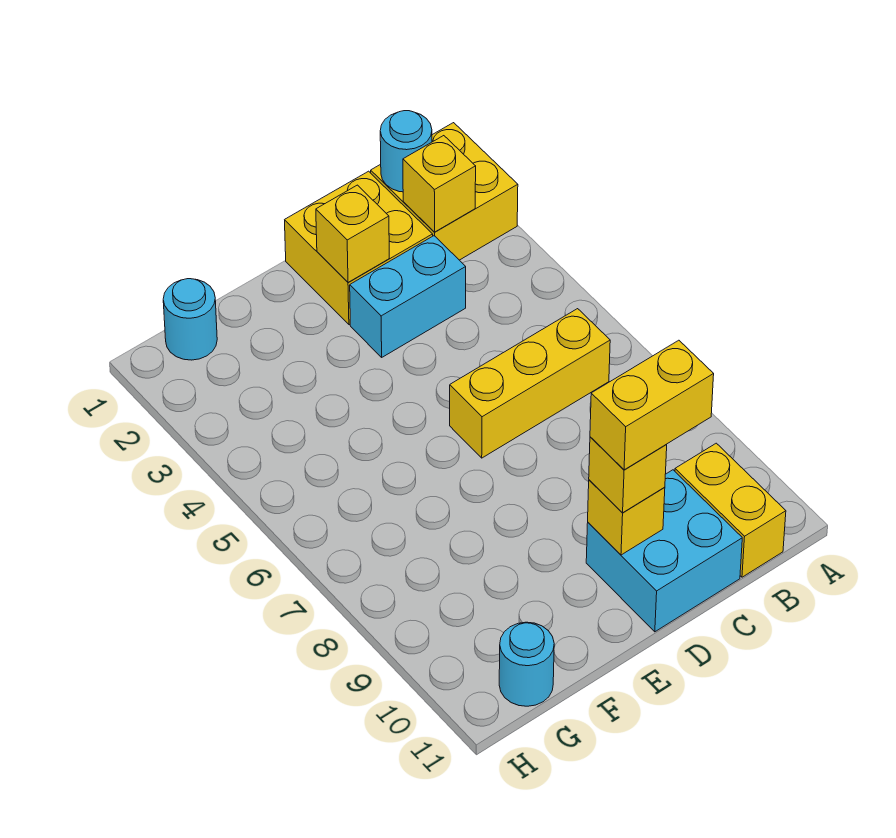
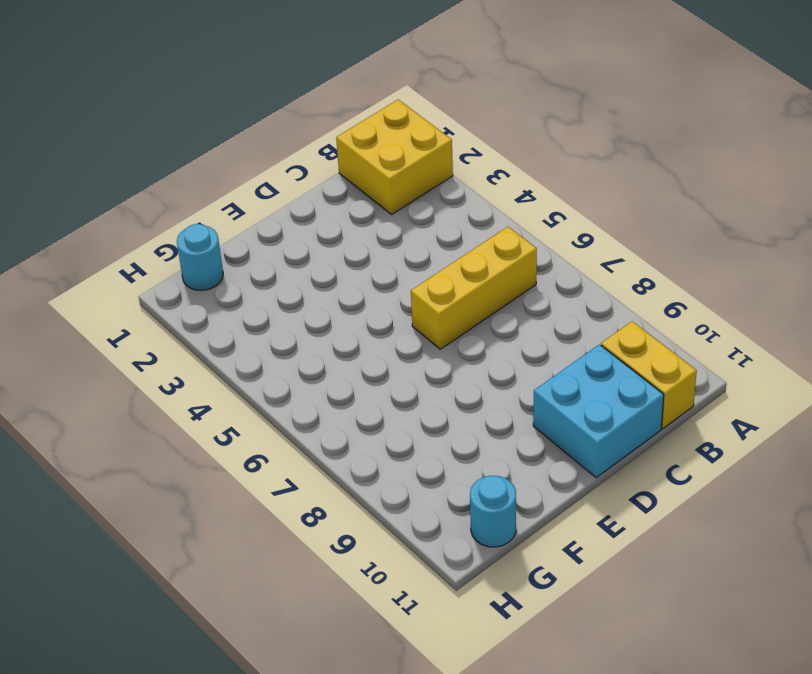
none -> yellow brick C1:D2 level 1
none -> cyan brick C3:D3 level 1
none -> cyan round brick B1 level 2

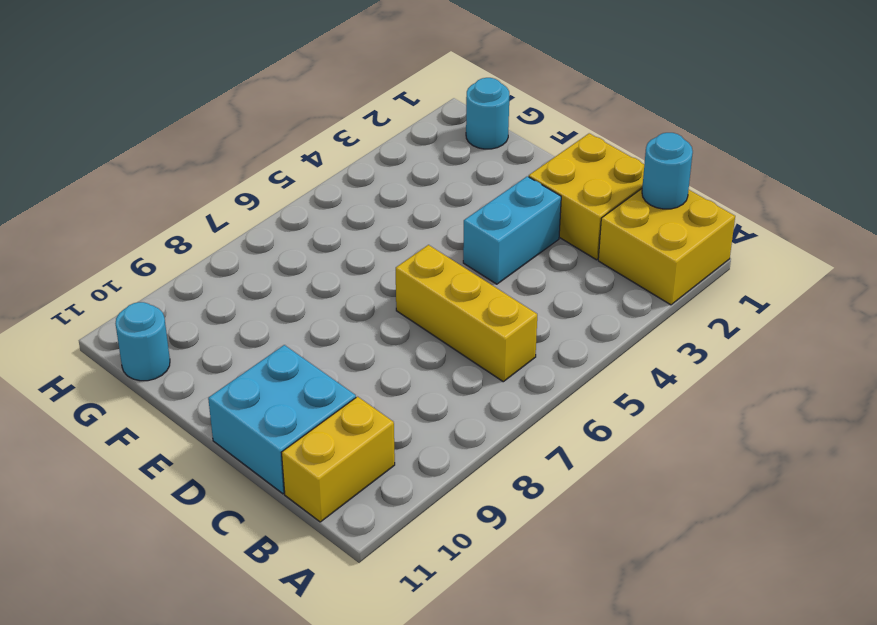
cyan brick D3:D4 level 1 -> cyan brick C3:D3 level 1
none -> yellow brick B2 level 2
none -> yellow brick D2 level 2
none -> yellow brick D10 level 2

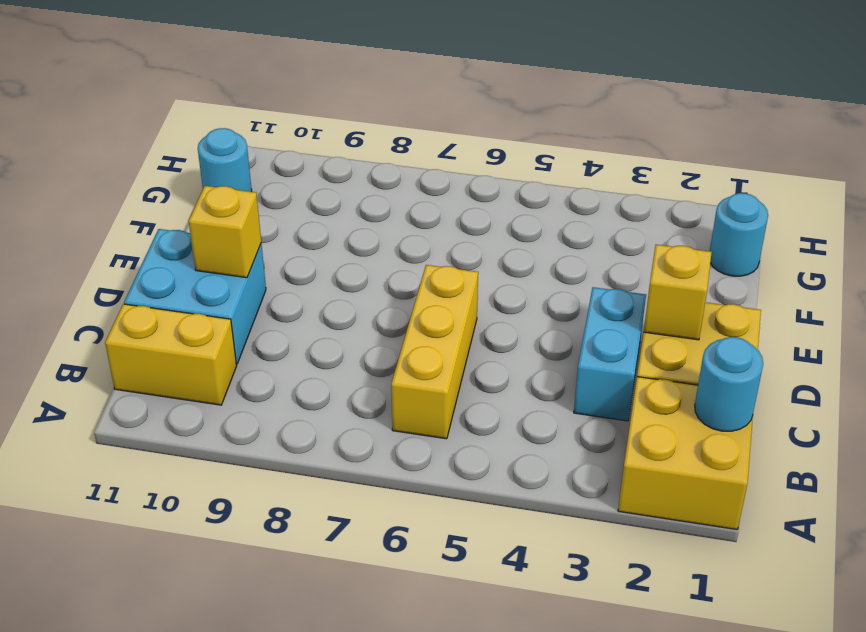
none -> yellow brick B2 level 2
none -> yellow brick D10 level 3
none -> yellow brick C10:D10 level 4

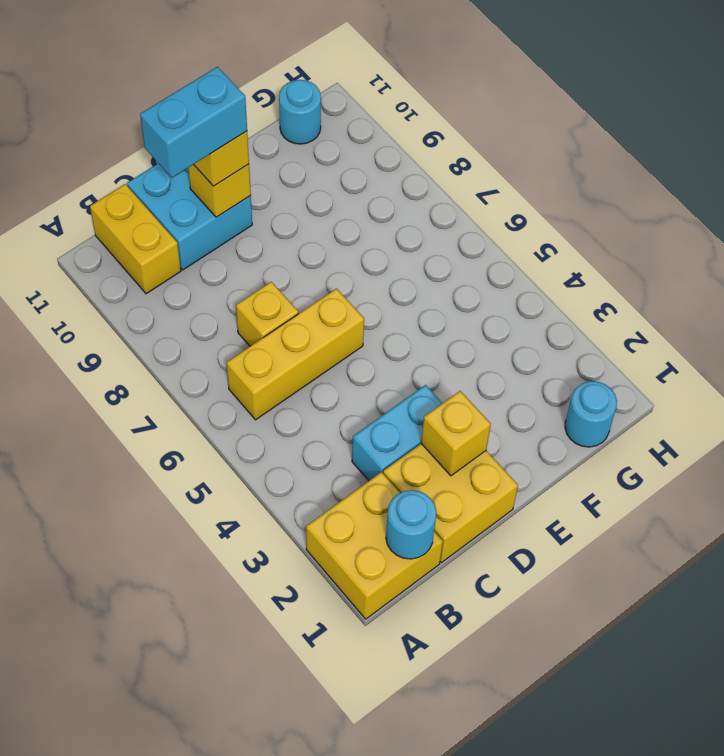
yellow brick C7 level 1 -> yellow brick B2 level 2
cyan brick C10:D10 level 4 -> yellow brick C10:D10 level 4

